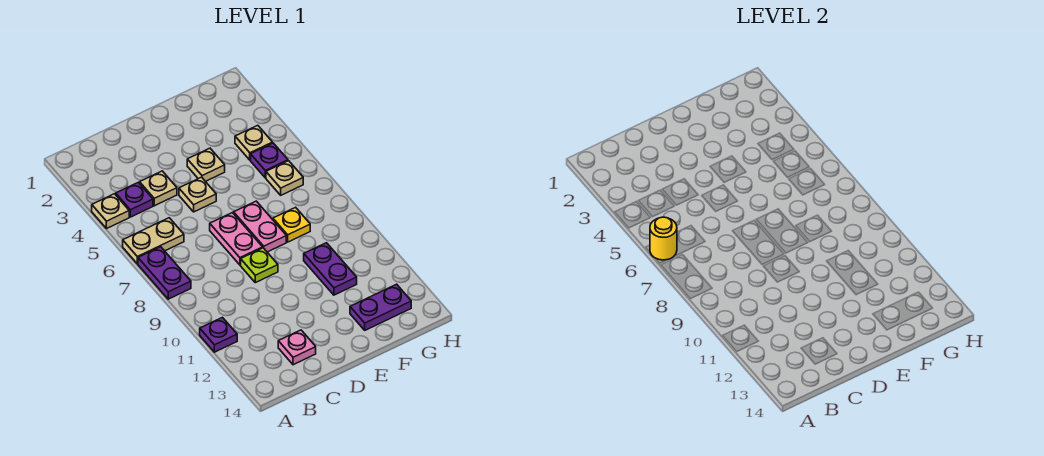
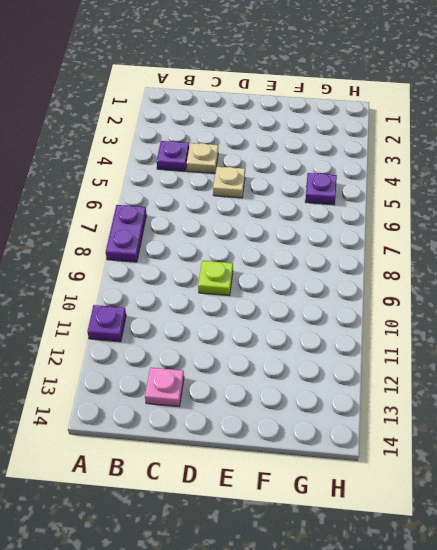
none -> tan plate A4 level 1
none -> tan plate A6:B6 level 1
none -> pink plate D7:D8 level 1

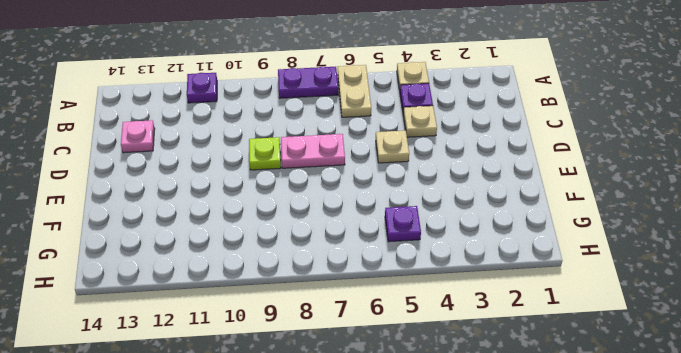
none -> tan plate E4 level 1
none -> pink plate E7:E8 level 1
none -> yellow plate F8 level 1

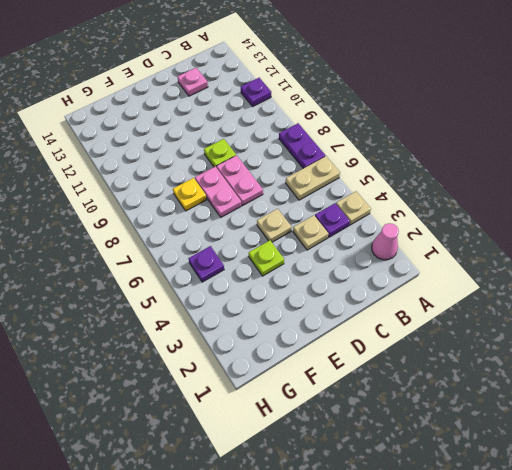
pink cone A2 level 1 -> none
lime plate E4 level 1 -> tan plate E4 level 1
none -> purple plate F10:F11 level 1
none -> purple plate F13:G13 level 1
none -> tan plate G4 level 1

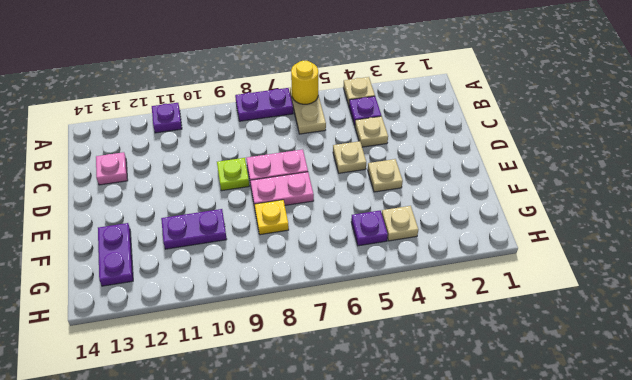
none -> tan plate G6 level 1

